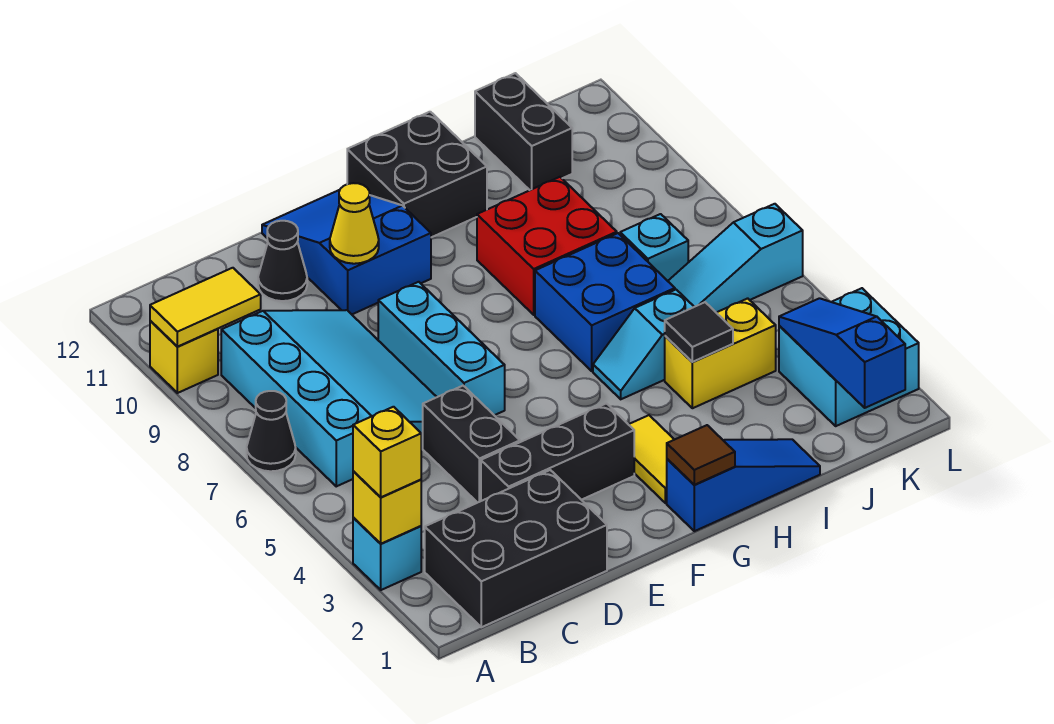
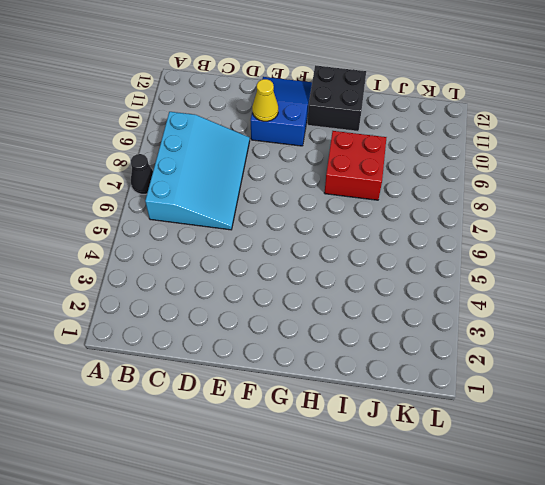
none -> cyan brick A3 level 1
none -> yellow brick A10 level 1
none -> black brick B1:D2 level 1

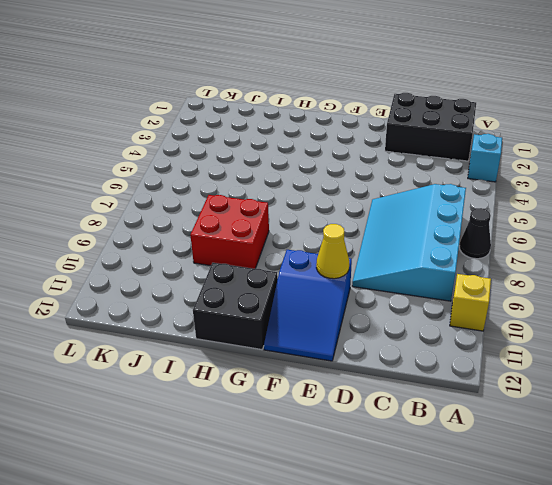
none -> black brick D3:F3 level 1
none -> black brick D4:D5 level 1
none -> black cone D11 level 1

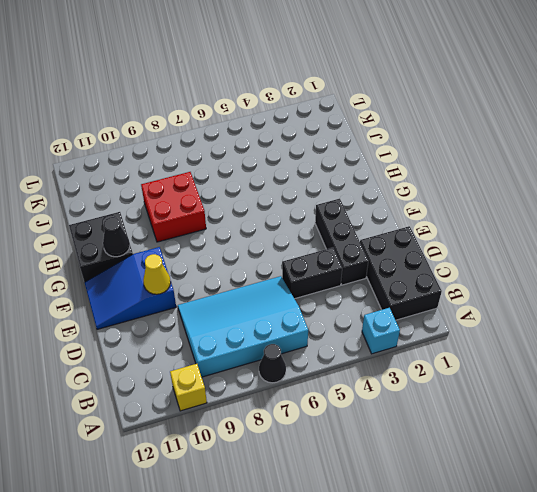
black cone G11 level 2 -> black cone D11 level 1
none -> cyan brick E6:E8 level 1
none -> blue slope G1:I1 level 1 top G
none -> yellow tile G2:G3 level 1

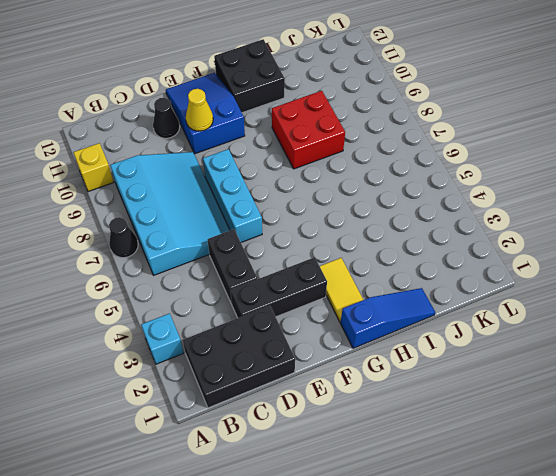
none -> cyan slope H5:I5 level 1 top I
none -> blue brick H6:I7 level 1
none -> yellow brick I4:J4 level 1

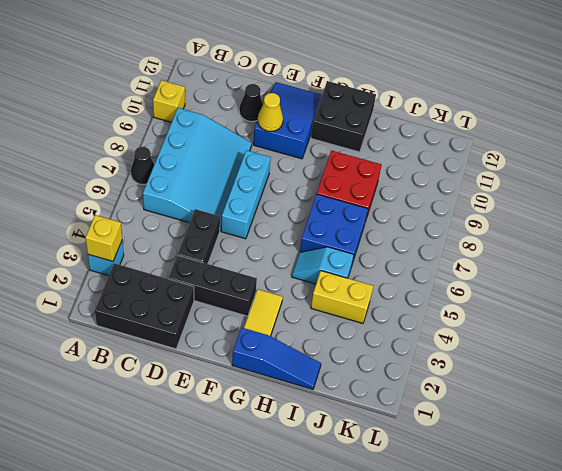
none -> cyan slope J6:L6 level 1 top L
none -> cyan brick J7 level 1
none -> black brick J11:J12 level 1

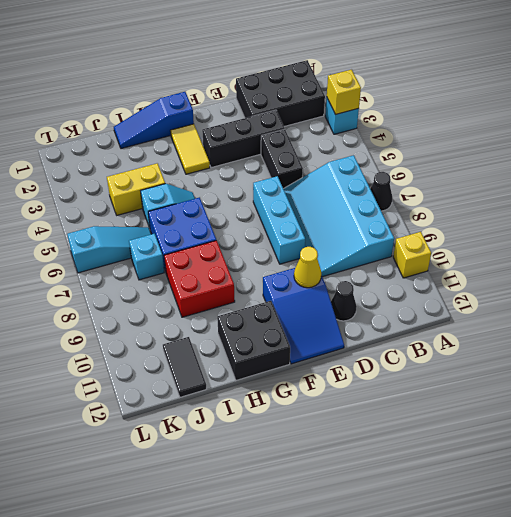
black tile J11:J12 level 1 -> black brick J11:J12 level 1
none -> cyan brick K2:L3 level 1
none -> yellow tile A10:B10 level 2
none -> brown tile G1 level 2

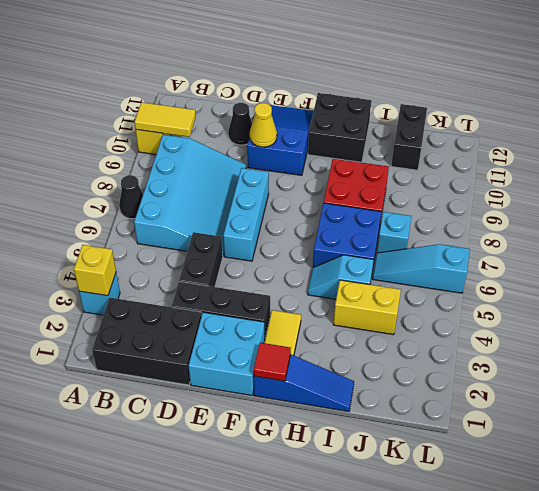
cyan brick E1:F2 level 1 -> cyan brick K2:L3 level 1
red tile G1 level 2 -> brown tile G1 level 2
none -> black tile I4 level 2
none -> blue slope K1:K3 level 2 top 1
none -> yellow brick A3 level 3

